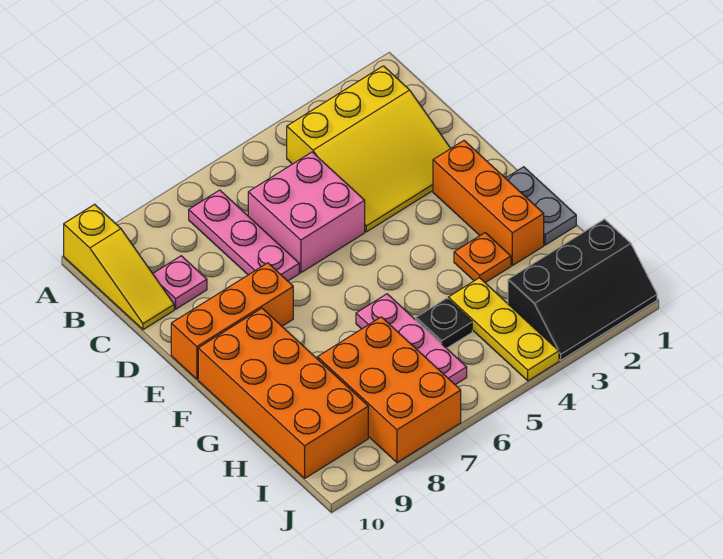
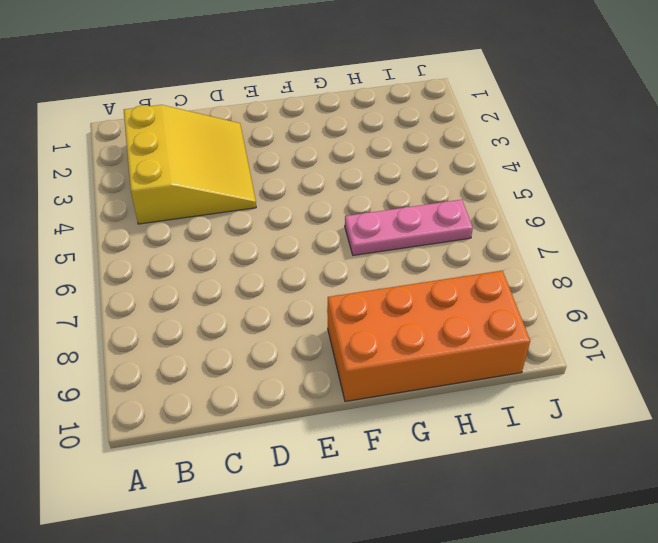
none -> yellow slope A10:C10 level 1 top A
none -> pink plate B7:D7 level 1
none -> pink brick C5:D6 level 1

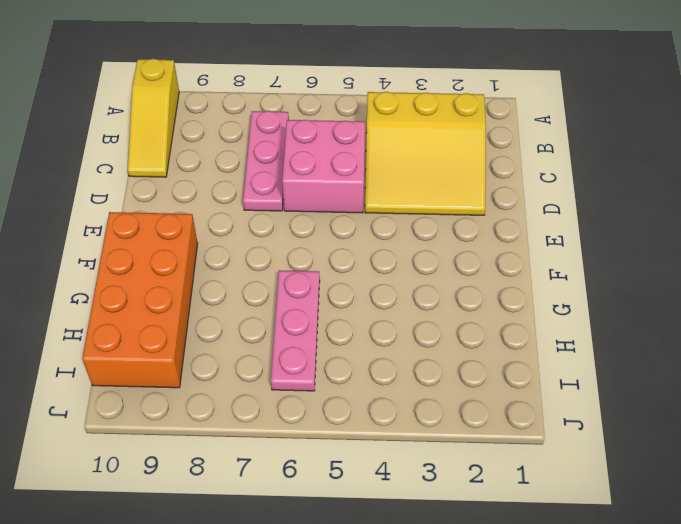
none -> pink plate C9 level 1
none -> orange brick E2:G2 level 1
none -> orange brick E8:E10 level 1

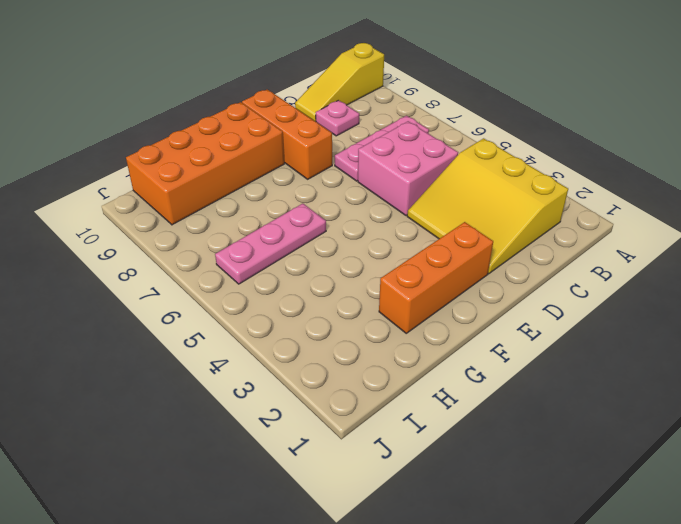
none -> grey plate F1:G1 level 1
none -> orange plate G3 level 1
none -> yellow plate H4:J4 level 1

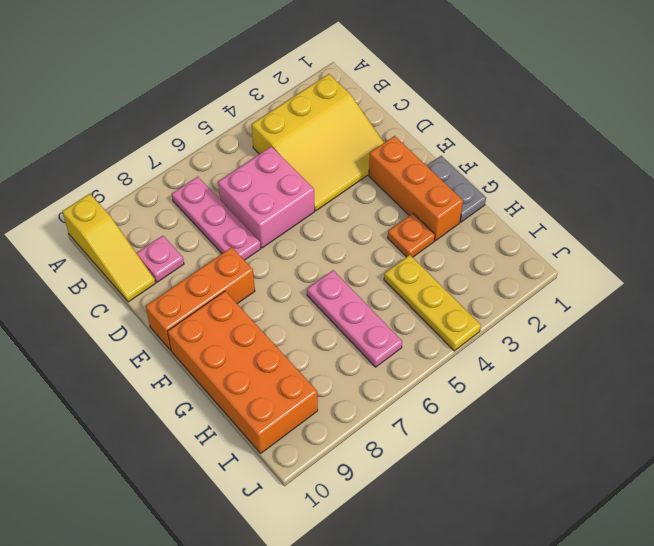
none -> black plate H5 level 1
none -> orange brick H7:J8 level 1
none -> black slope I1:J3 level 1 top I

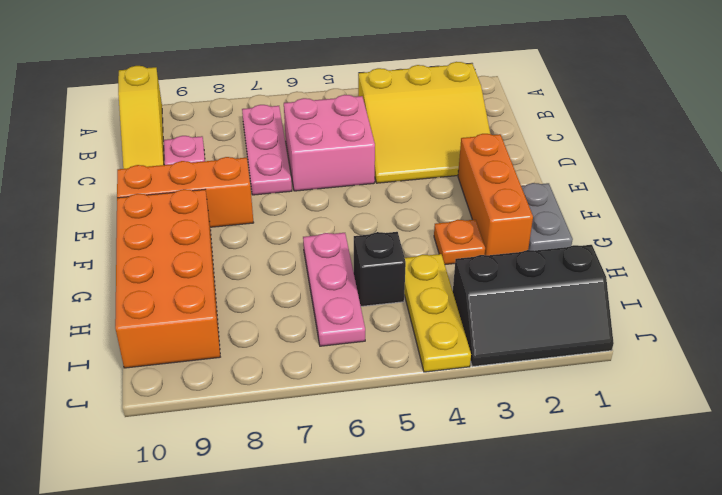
black brick H5 level 1 -> black plate H5 level 1
none -> orange brick H7:J8 level 1

